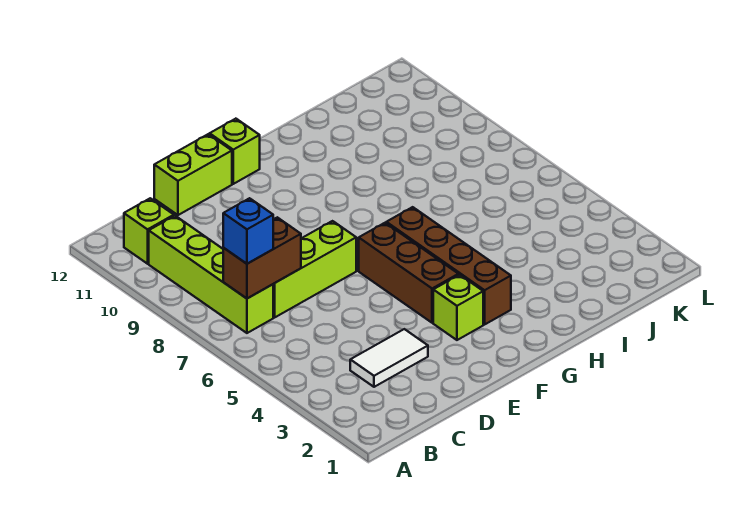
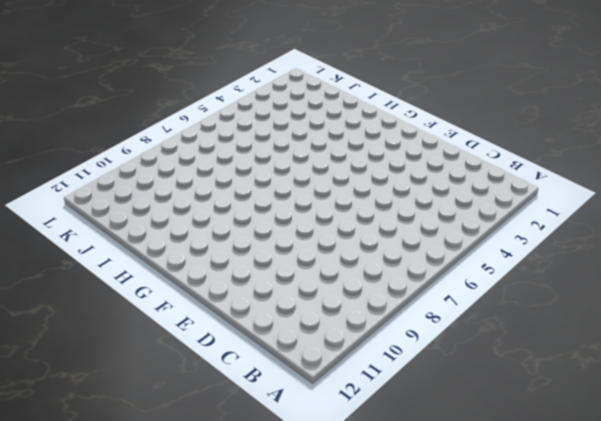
none -> lime brick B7:B10 level 1
none -> lime brick B11 level 1

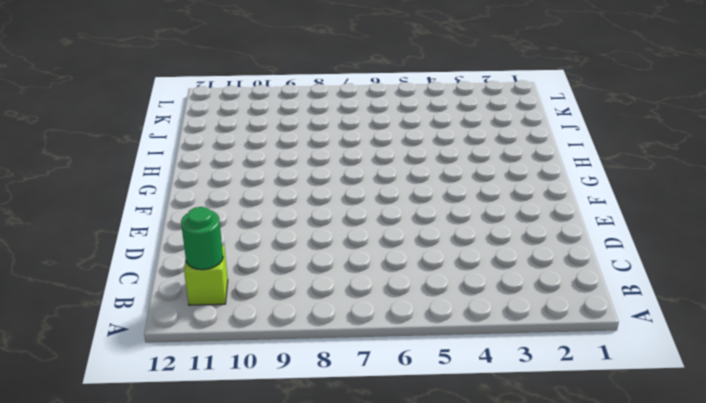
green round brick B11 level 2 -> none
none -> lime brick B7:B10 level 1
none -> white tile C3:D3 level 1

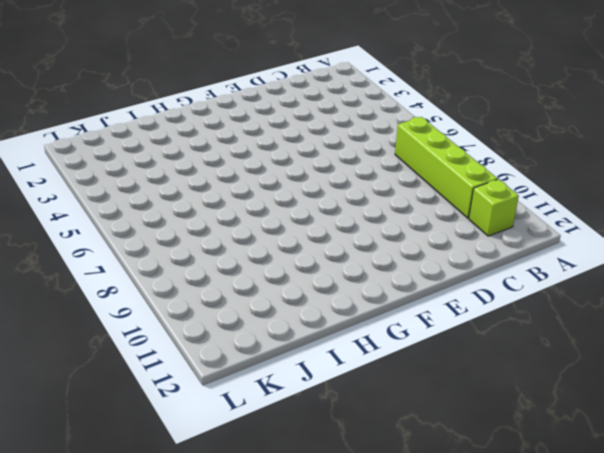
none -> white tile C3:D3 level 1
none -> lime brick C7:E7 level 1

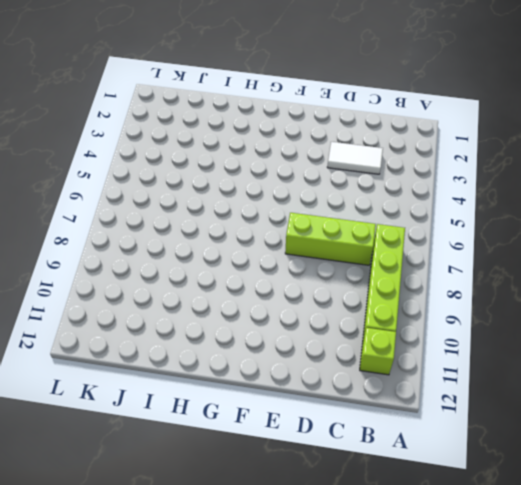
none -> lime brick D12:E12 level 1
none -> lime brick F3 level 1

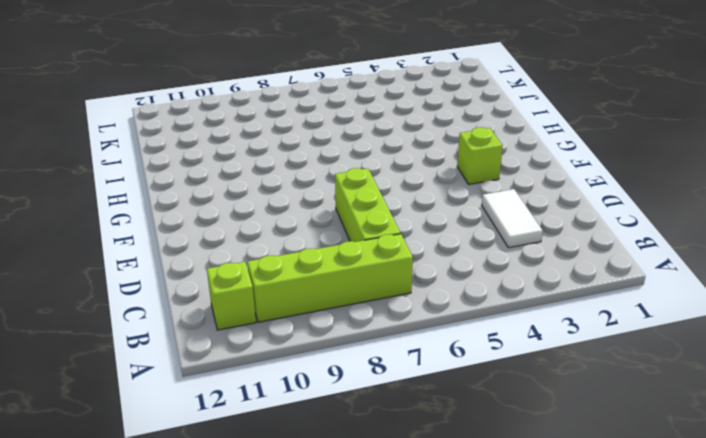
none -> lime brick D12:E12 level 1
none -> brown brick F4:F6 level 1

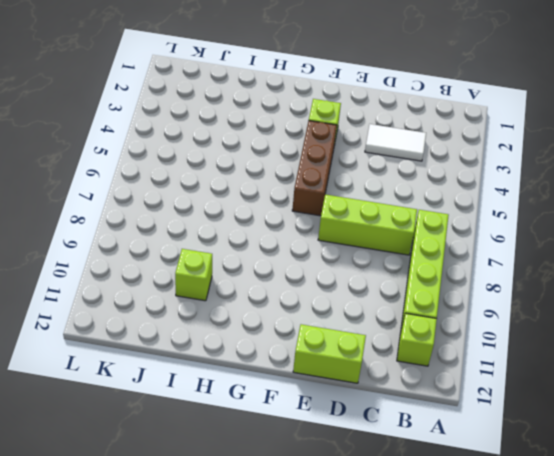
lime brick I10 level 1 -> lime brick F12 level 1
none -> brown brick G3:G6 level 1
none -> brown brick B7:C7 level 2

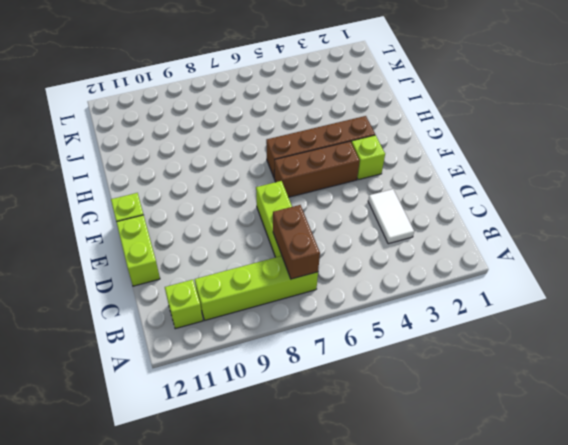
none -> blue brick B7 level 3

